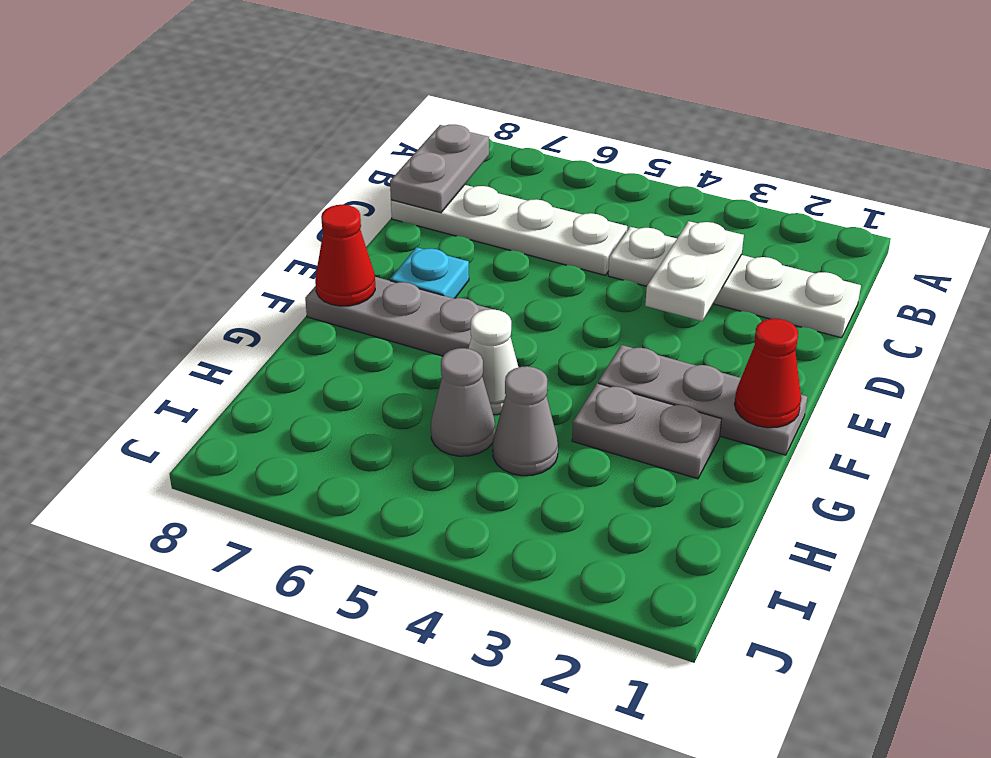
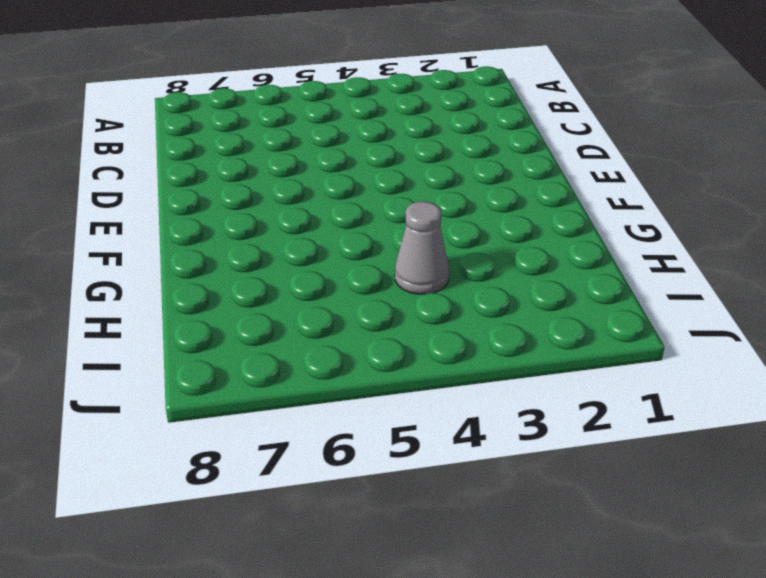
none -> white plate C1:C4 level 1
none -> white plate C5:C8 level 1
none -> cyan plate E7 level 1

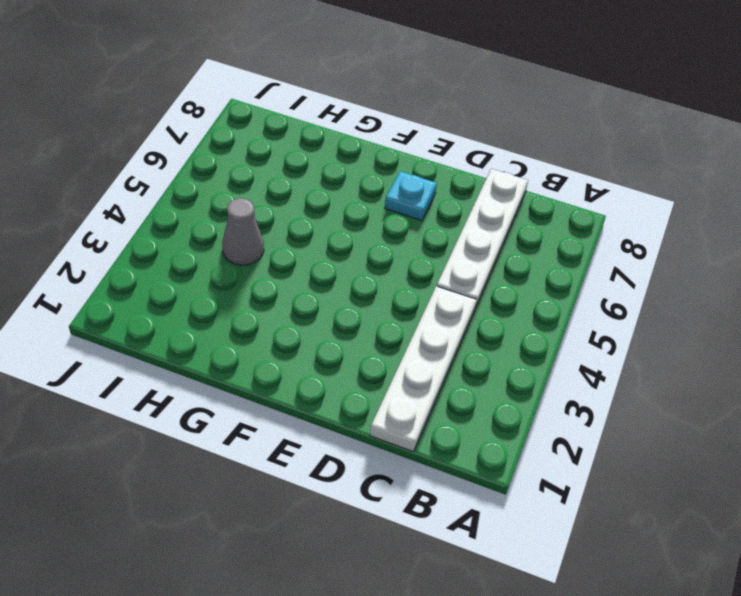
none -> grey plate F1:F3 level 1
none -> grey plate F6:F8 level 1
none -> grey plate G2:G3 level 1

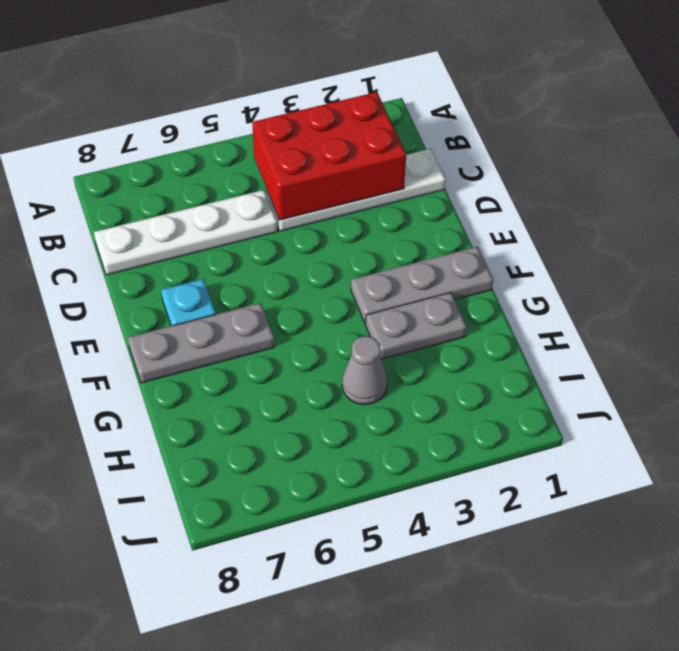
red brick B2:C4 level 2 -> white plate C3:D3 level 2
none -> white cone G5 level 1
none -> grey cone H5 level 1
none -> grey plate B8:C8 level 2

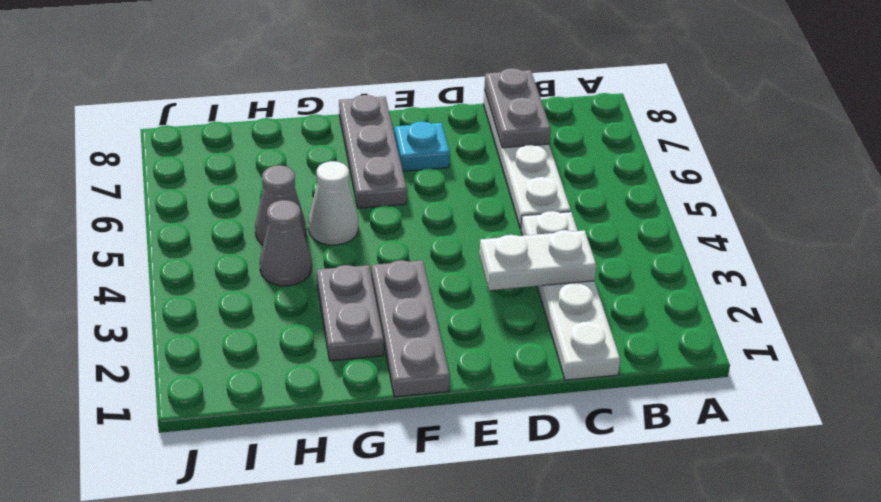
grey plate C7:C8 level 2 -> grey plate B8:C8 level 2
none -> red cone F1 level 2
none -> red cone F8 level 2

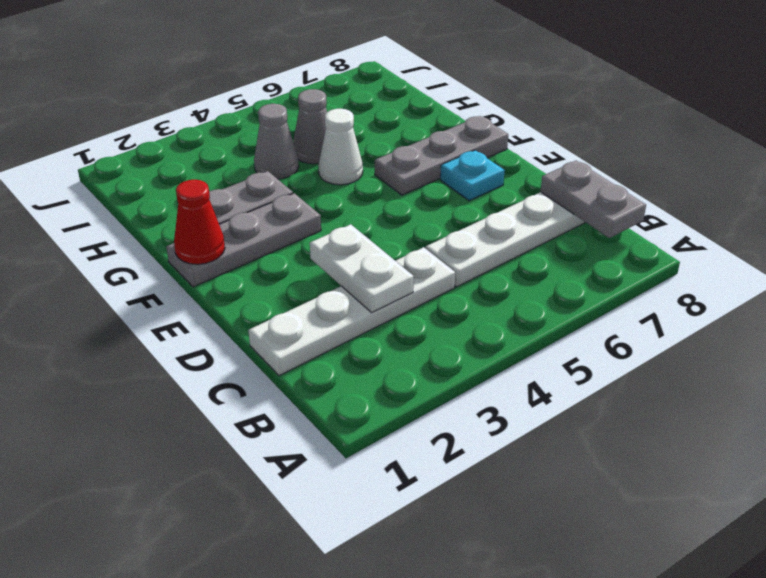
none -> red cone F8 level 2

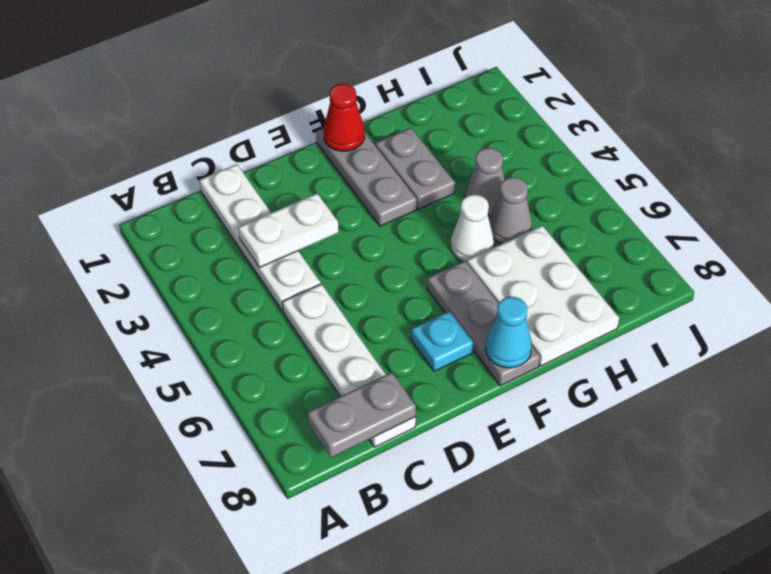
cyan cone F8 level 2 -> red cone F8 level 2
white plate G6:H8 level 1 -> none

